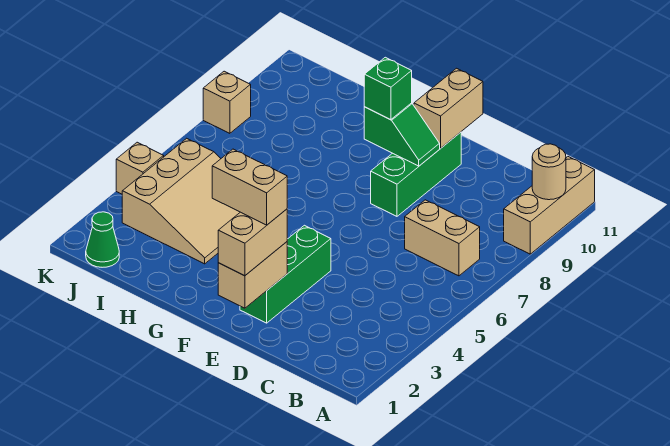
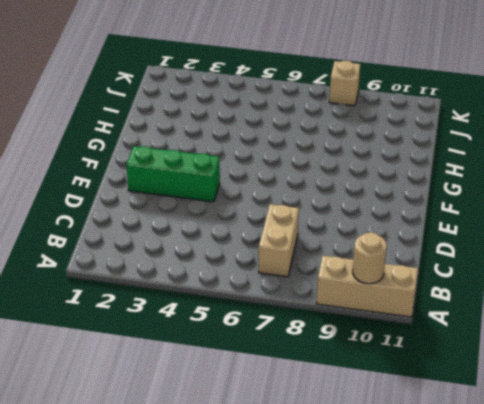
none -> green brick E8:E10 level 1
none -> tan slope H3:J5 level 1 top J
none -> green cone J1 level 1

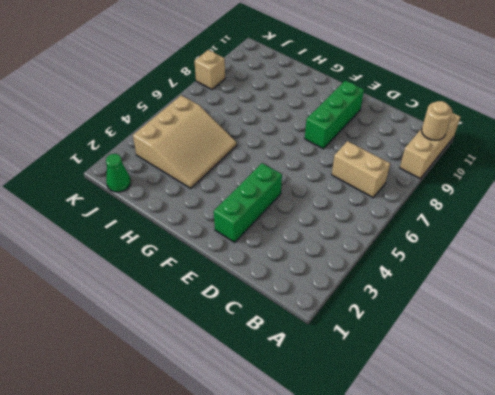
none -> tan brick K4 level 1
none -> tan brick E1:E2 level 2
none -> green slope E9:F9 level 2 top F

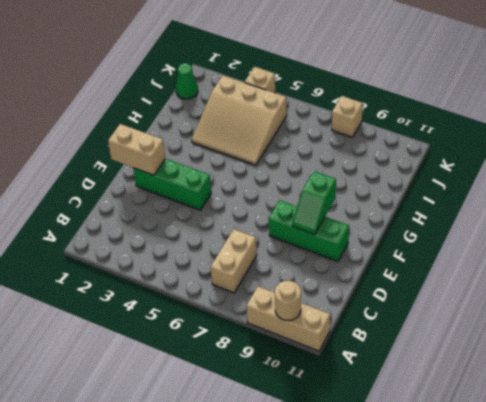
none -> tan brick E10:E11 level 2
none -> tan brick E1:E2 level 3
none -> green brick F9 level 3

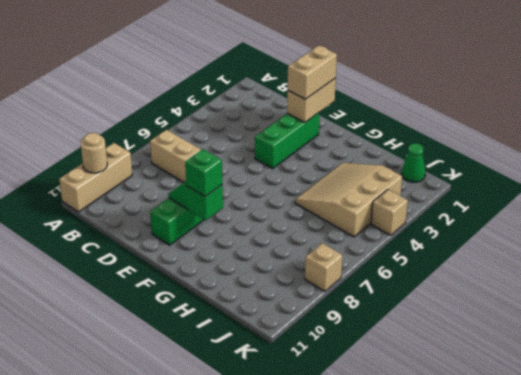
none -> tan brick E10:E11 level 2
none -> tan brick E2:F2 level 4

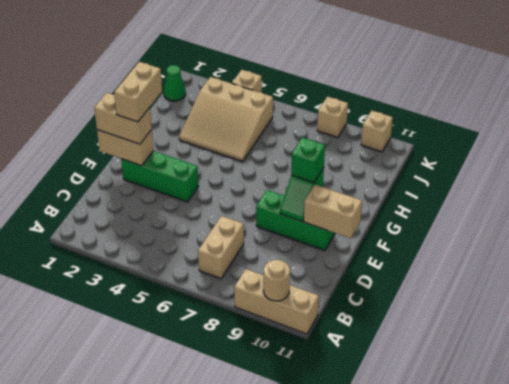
tan brick K10 level 1 -> none

